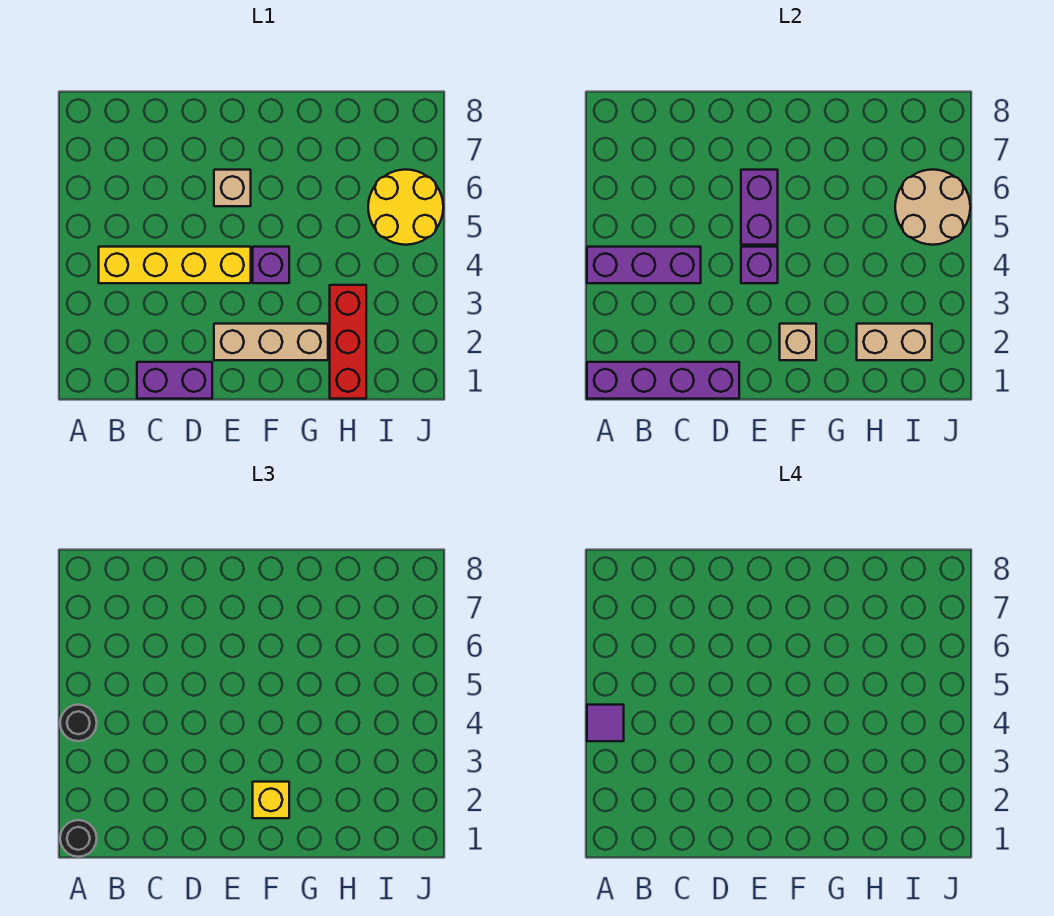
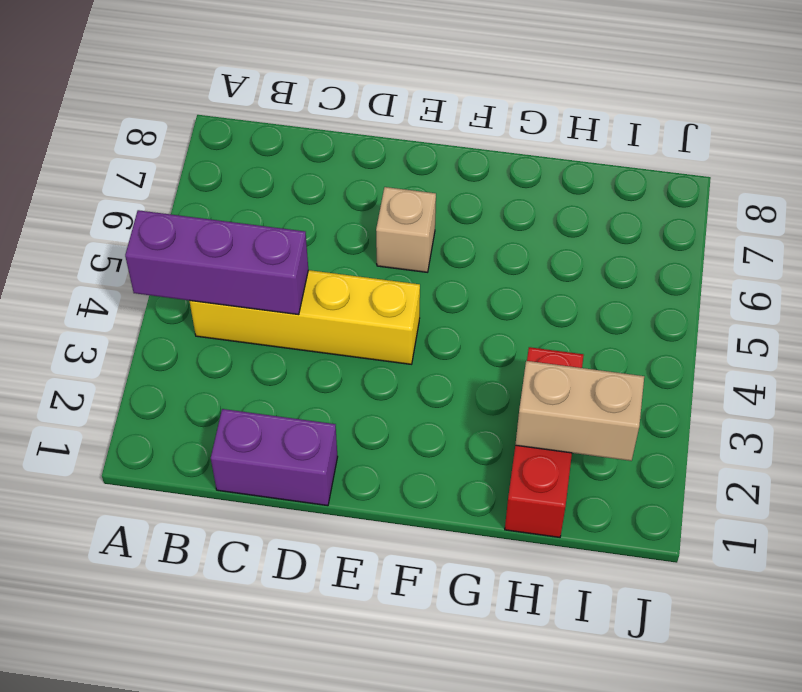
none -> tan brick E2:G2 level 1
none -> purple brick F4 level 1
none -> yellow round brick I5:J6 level 1

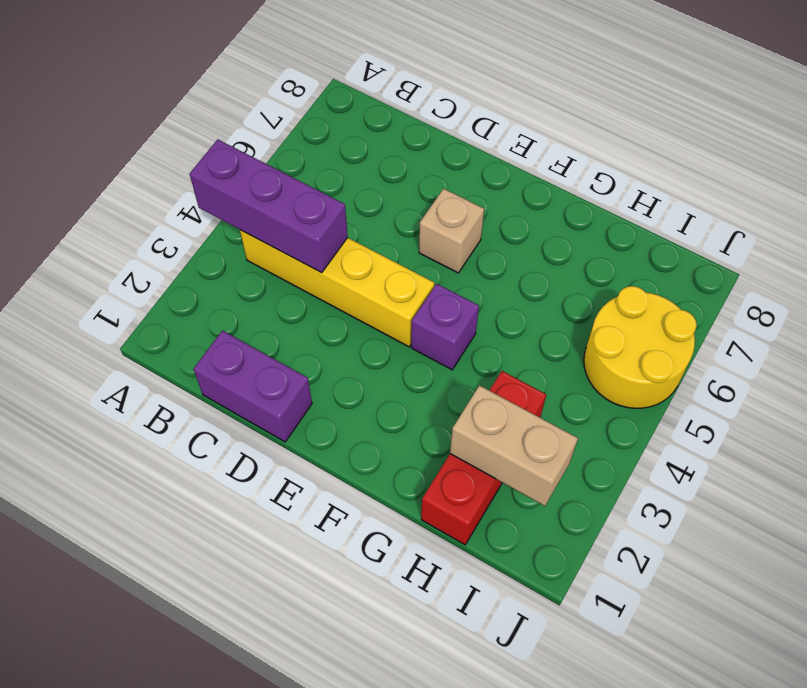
none -> tan brick E2:G2 level 1
none -> purple brick A1:D1 level 2
none -> purple brick E4 level 2

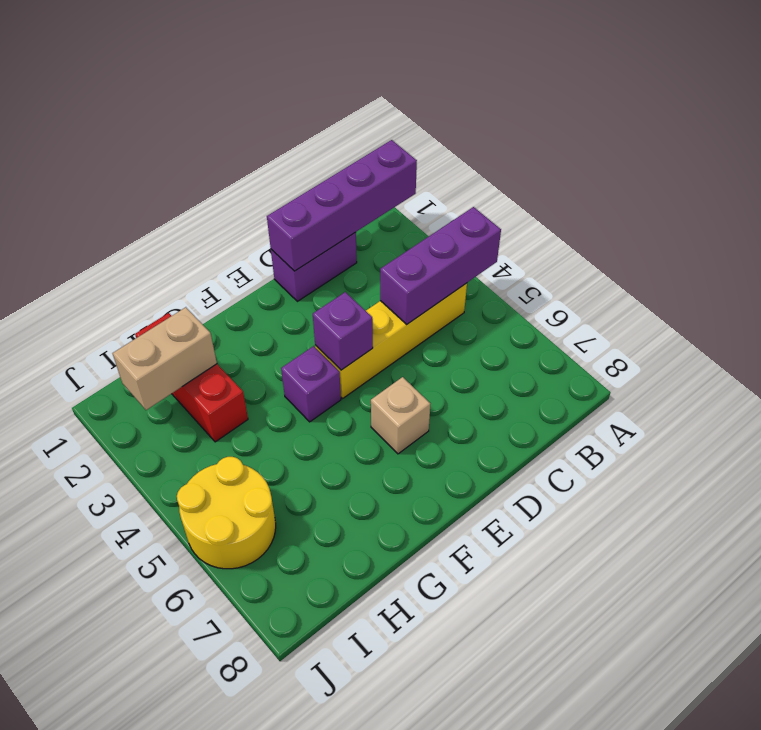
none -> tan brick E2:G2 level 1
none -> purple brick E5:E6 level 2
none -> tan brick F2 level 2

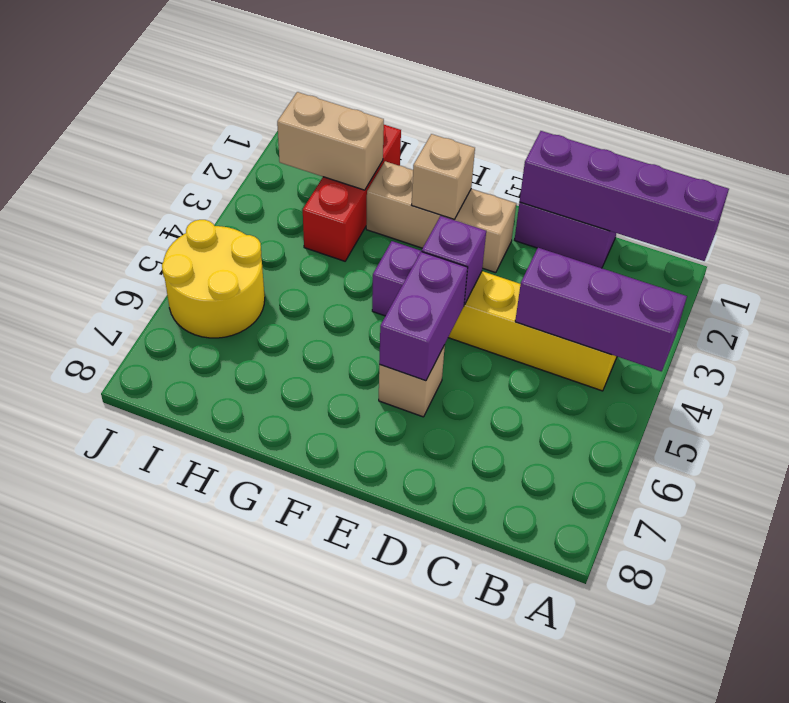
none -> tan round brick I5:J6 level 2
none -> black round brick A1 level 3
none -> black round brick A4 level 3

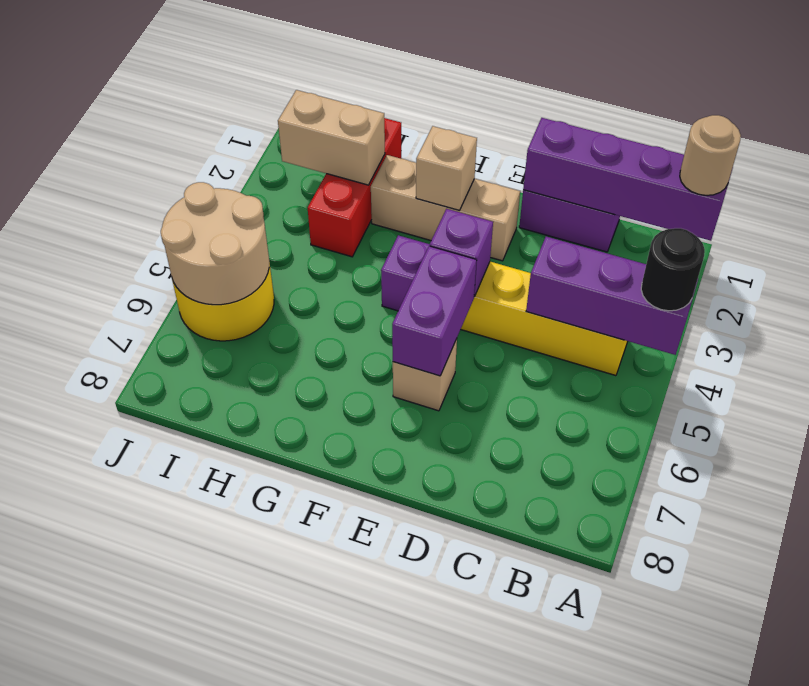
tan round brick A1 level 3 -> black round brick A1 level 3
none -> yellow brick F2 level 3
none -> purple tile A4 level 4

